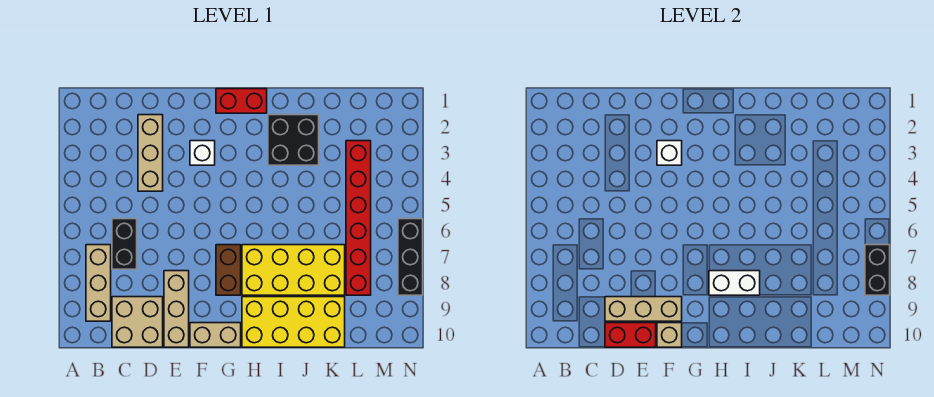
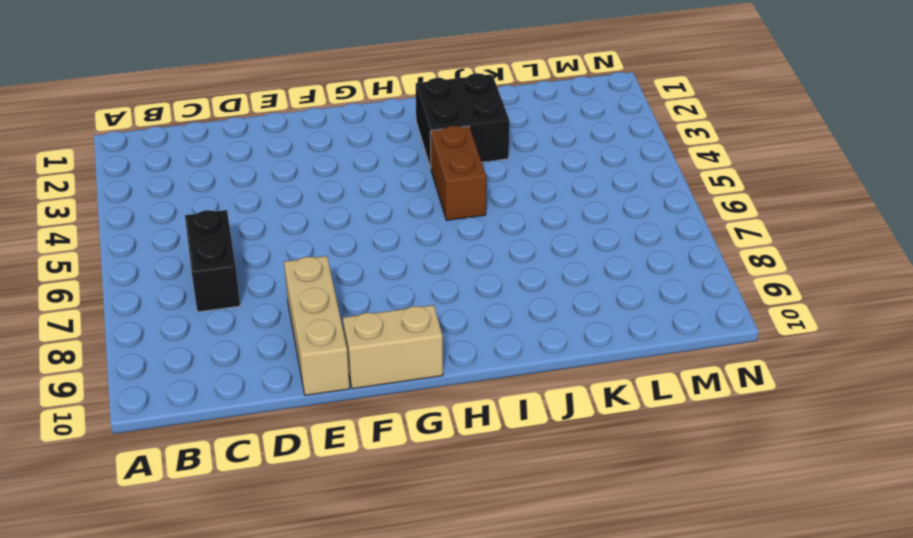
brown brick I4:I5 level 1 -> brown brick G7:G8 level 1
none -> tan brick B7:B9 level 1
none -> tan brick C9:D10 level 1
none -> tan brick D2:D4 level 1

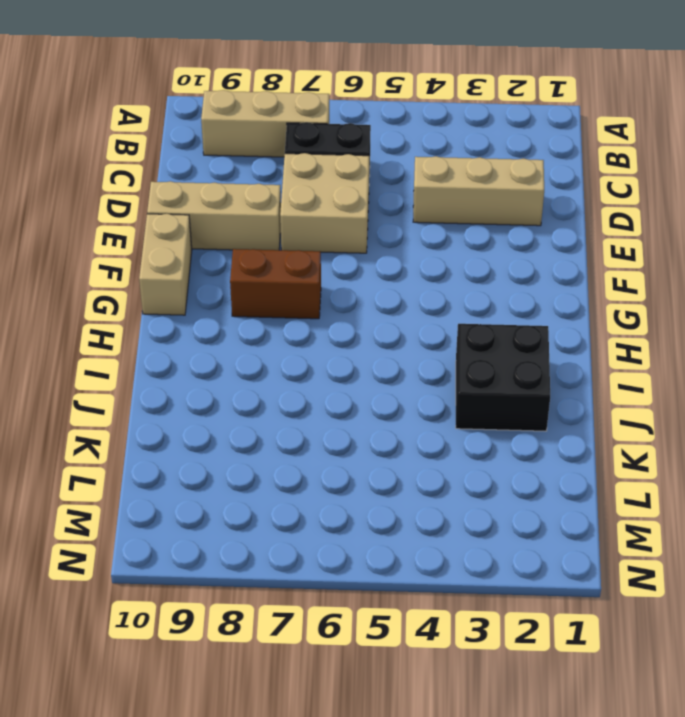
tan brick D6:E7 level 1 -> tan brick C9:D10 level 1
none -> white brick F3 level 1
none -> red brick G1:H1 level 1
none -> yellow brick H7:K8 level 1

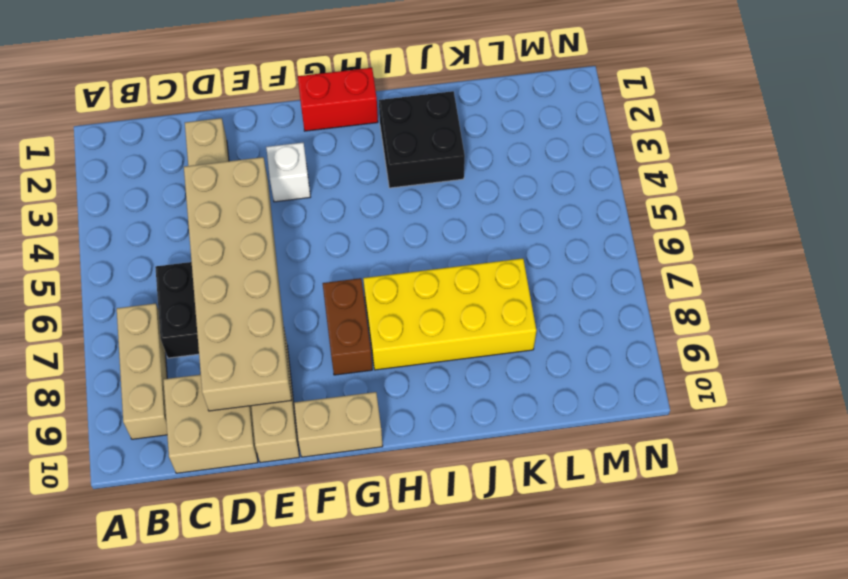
tan brick D4:E9 level 2 -> tan brick D9:F9 level 2
none -> yellow brick H9:K10 level 1
none -> red brick L3:L8 level 1
none -> black brick N6:N8 level 1

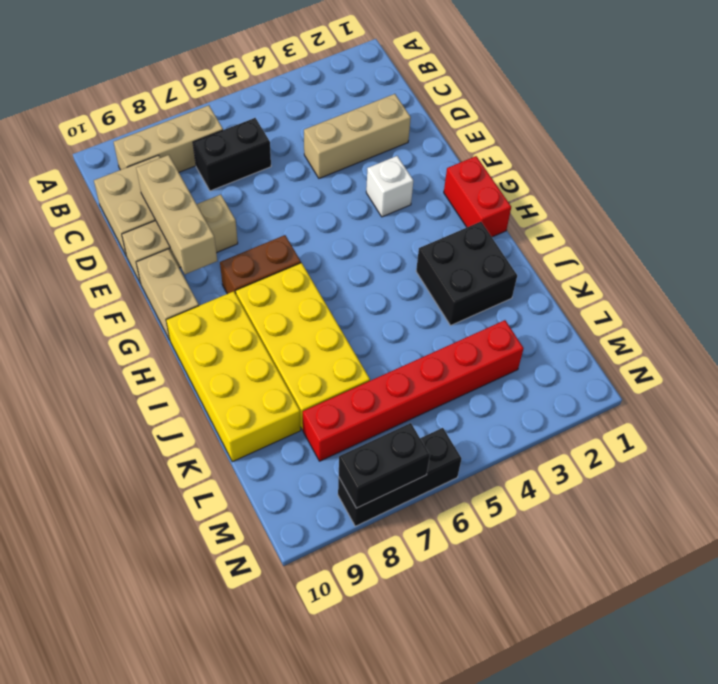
none -> red brick D10:E10 level 2
none -> white brick F3 level 2
none -> tan brick F10 level 2

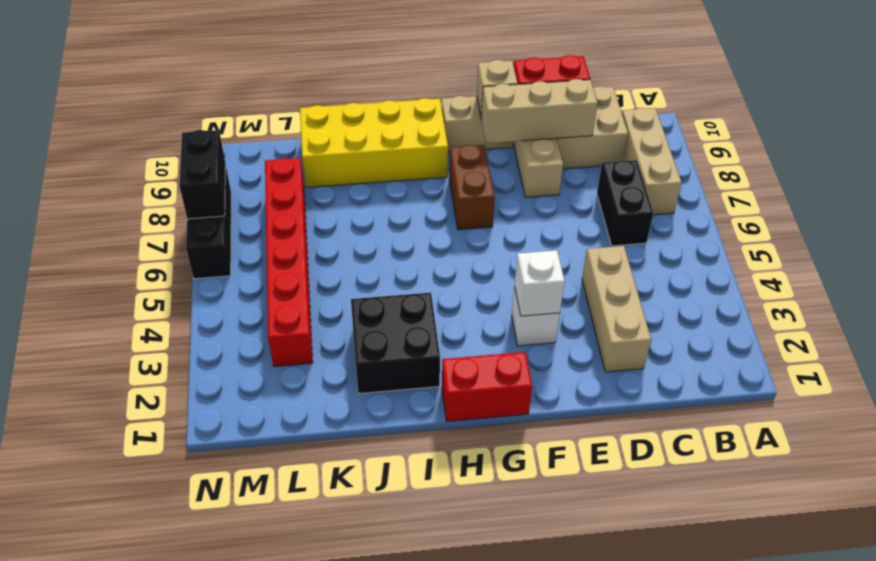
none -> yellow brick H7:K8 level 1
none -> white brick H8:I8 level 2

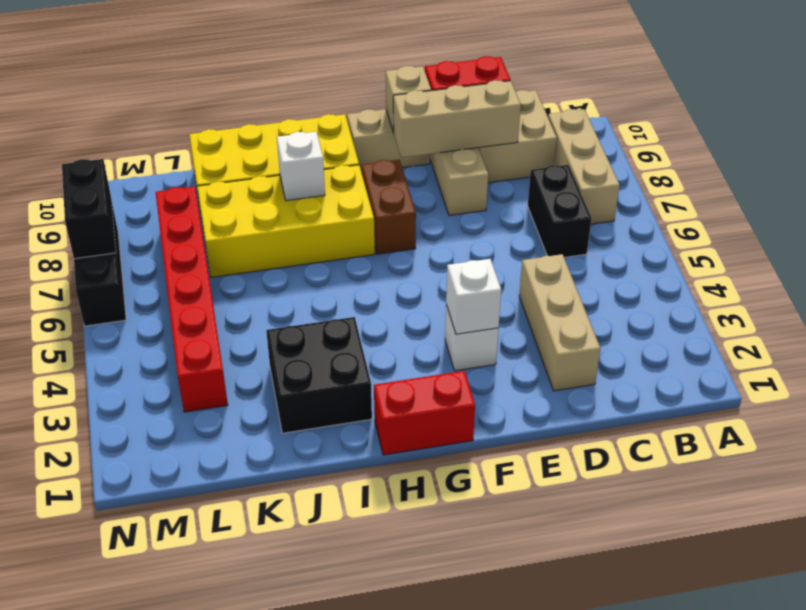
white brick I8 level 2 -> white brick H8:I8 level 2

